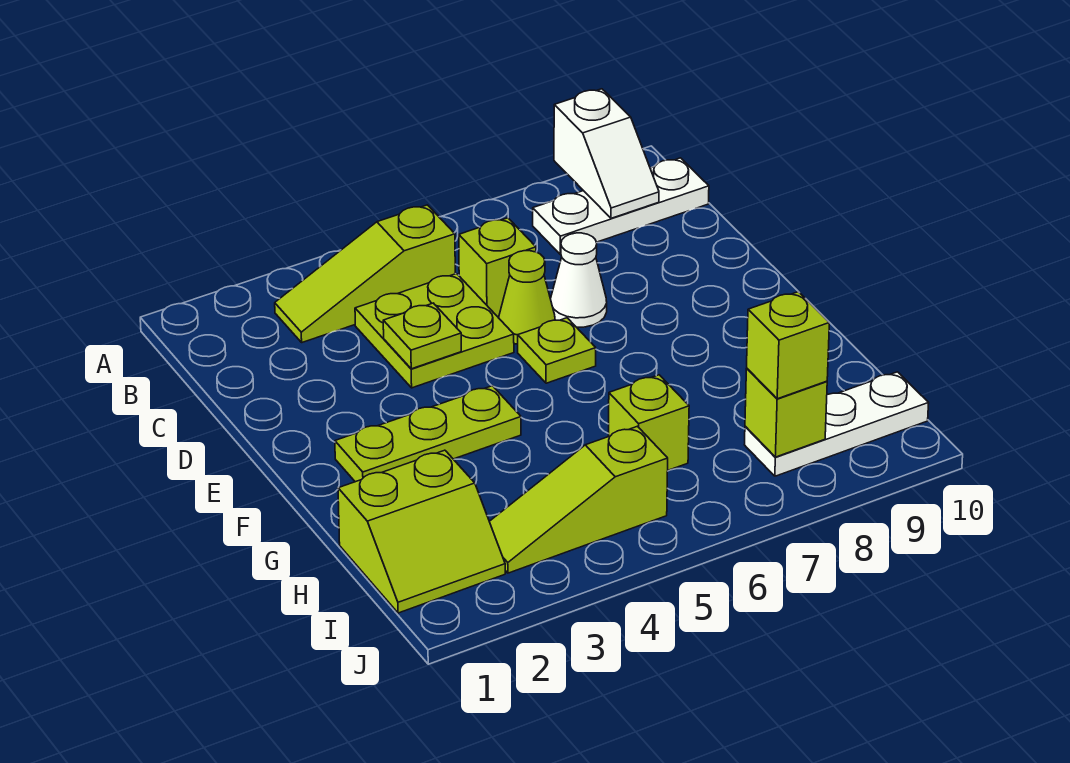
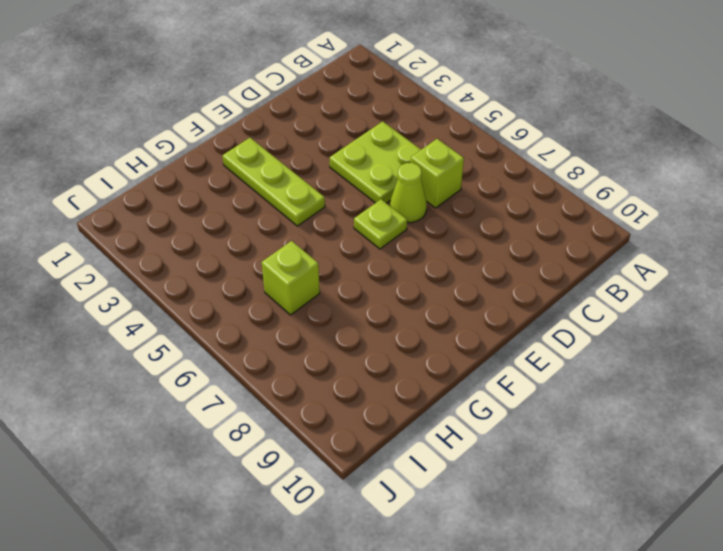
none -> lime slope B3:B5 level 1 top 5
none -> white plate B8:B10 level 1
none -> white cone D7 level 1

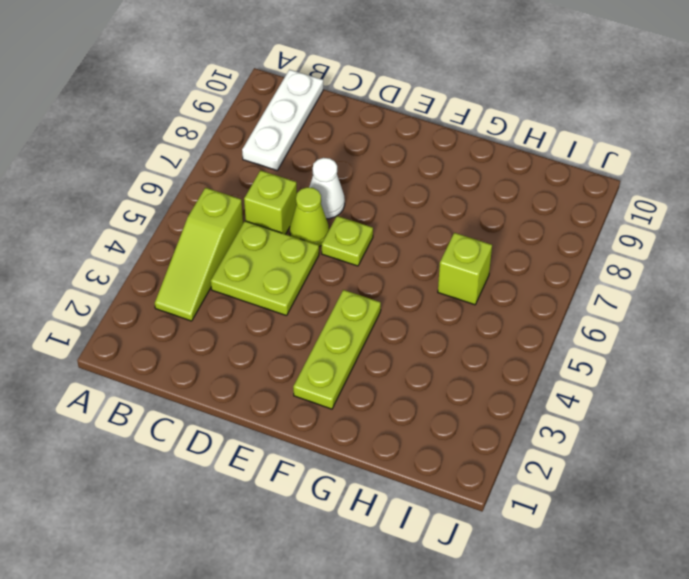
none -> lime slope H1:I2 level 1 top H
none -> lime slope I3:I5 level 1 top 5
none -> white plate I8:I10 level 1

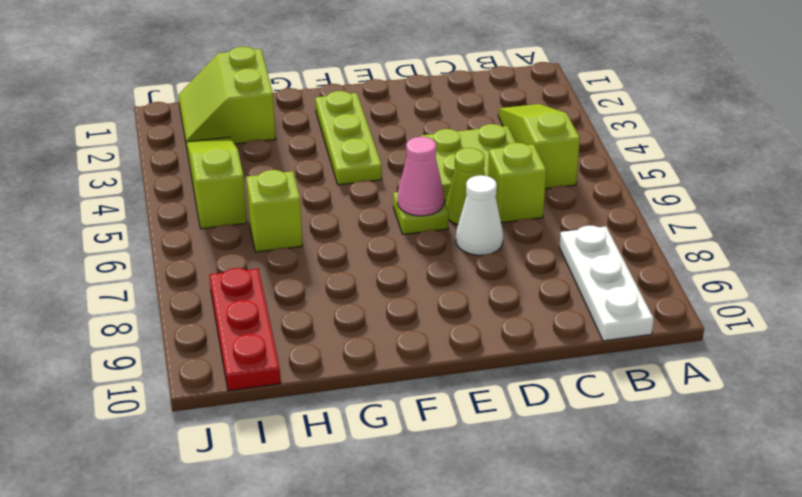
pink cone E6 level 2 -> none
red plate I8:I10 level 1 -> white plate I8:I10 level 1
none -> white slope A9:B9 level 2 top A
none -> lime plate D4 level 2
none -> lime brick I8 level 2

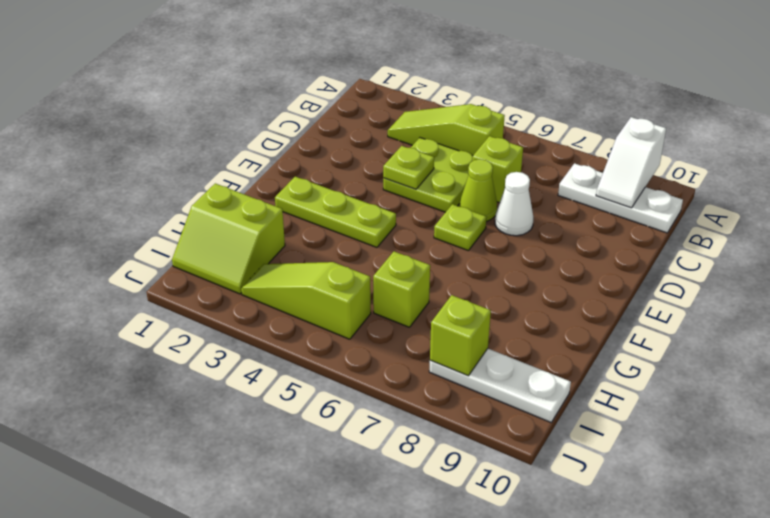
none -> lime brick I8 level 3

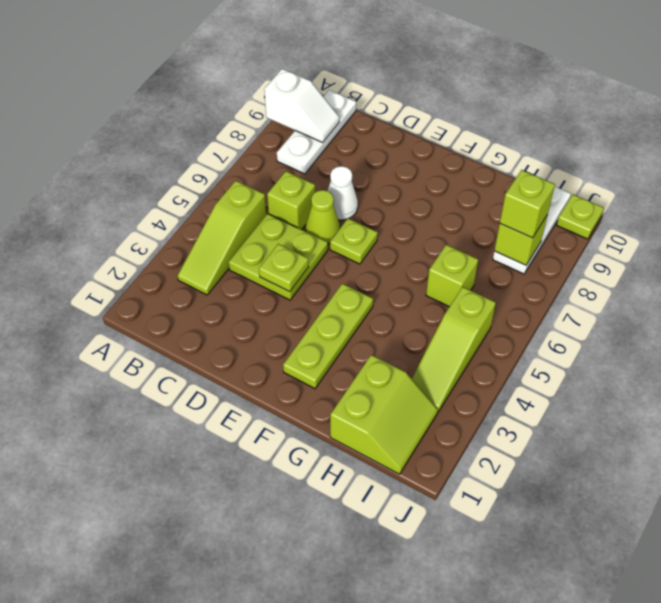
lime plate J10 level 1 -> none

